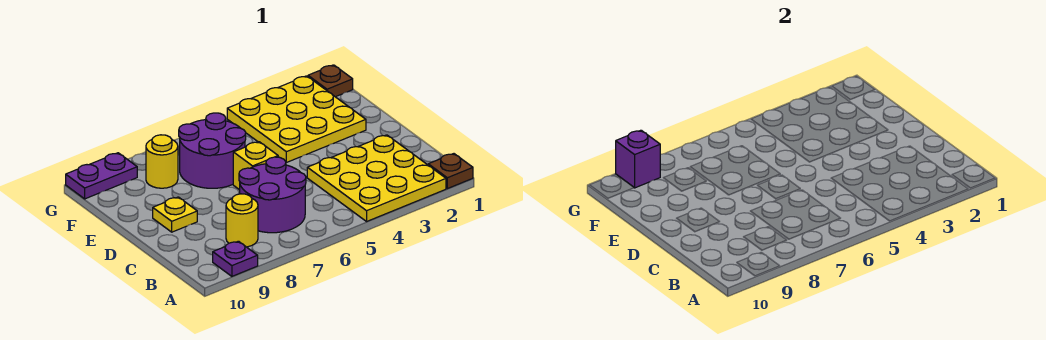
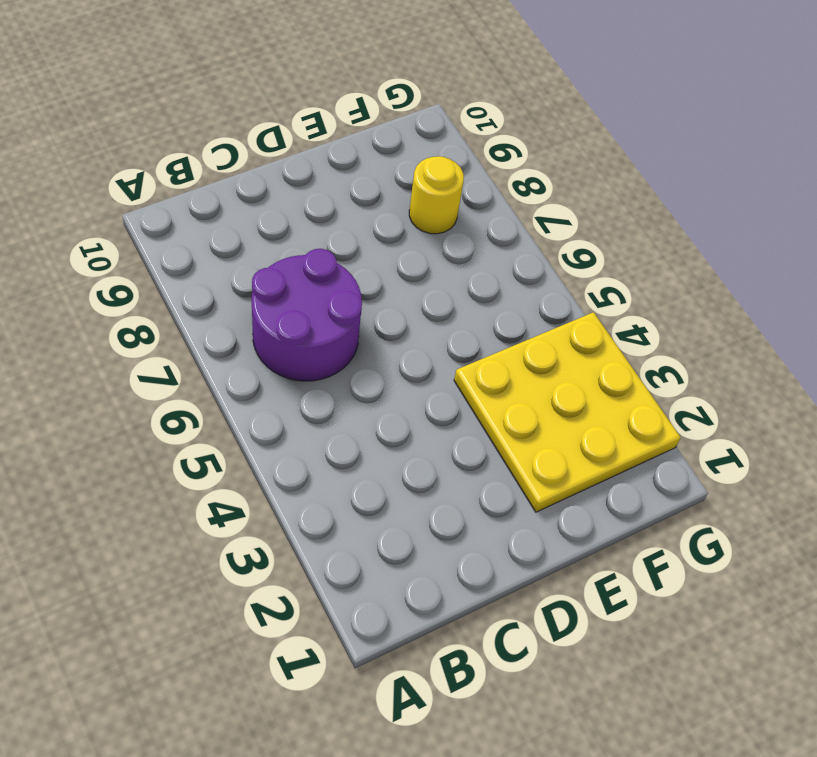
none -> brown plate A1 level 1
none -> yellow plate A2:C4 level 1
none -> purple plate A9 level 1

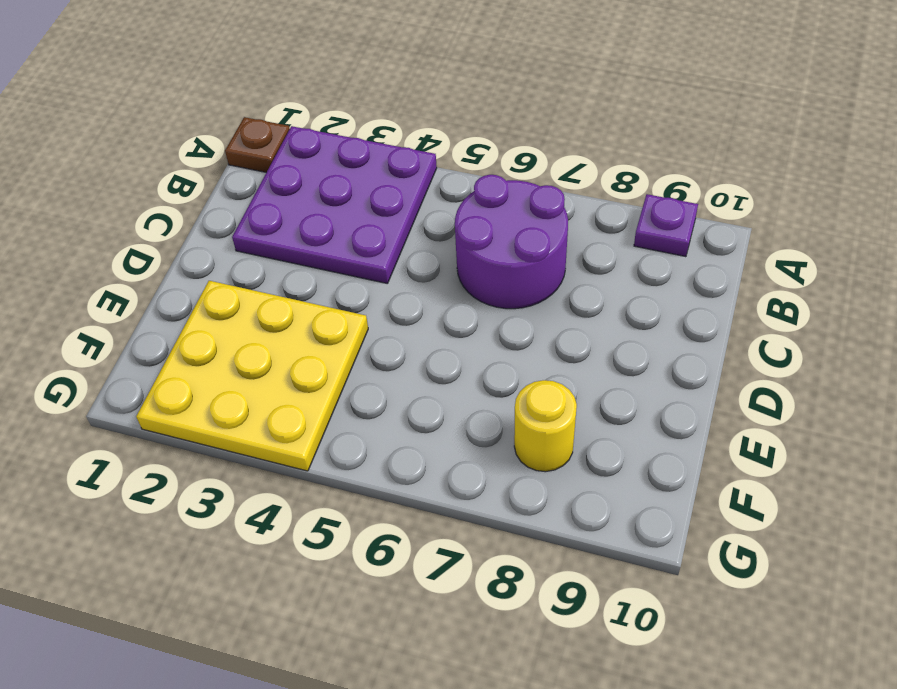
purple plate A2:C4 level 1 -> yellow plate A2:C4 level 1
none -> yellow round brick B8 level 1
none -> yellow brick D6 level 1
none -> yellow plate D9 level 1

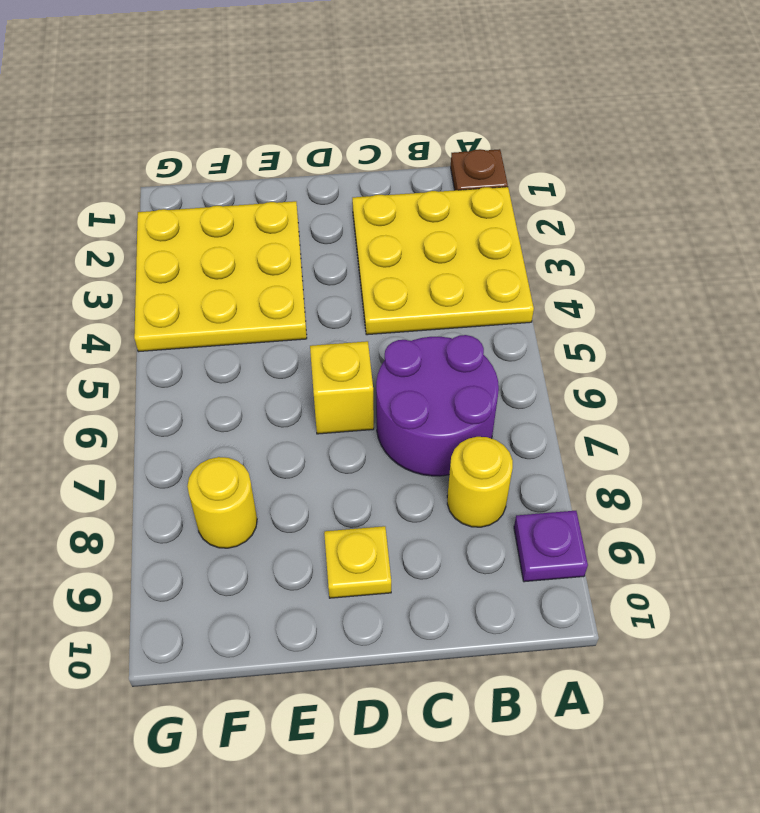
none -> purple round brick E6:F7 level 1
none -> brown plate G1 level 1
none -> purple plate G9:G10 level 1

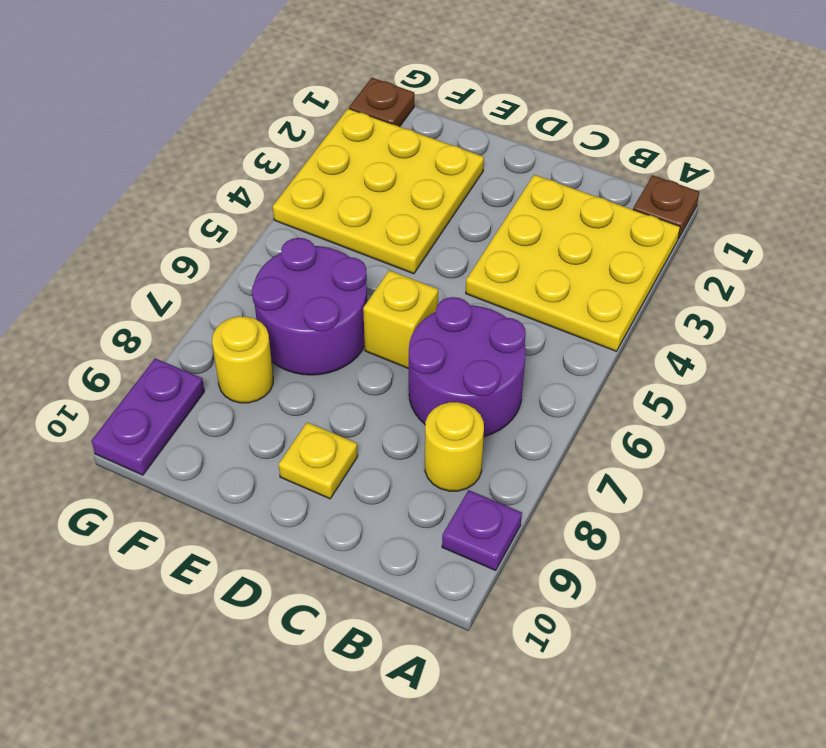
none -> purple brick G9 level 2

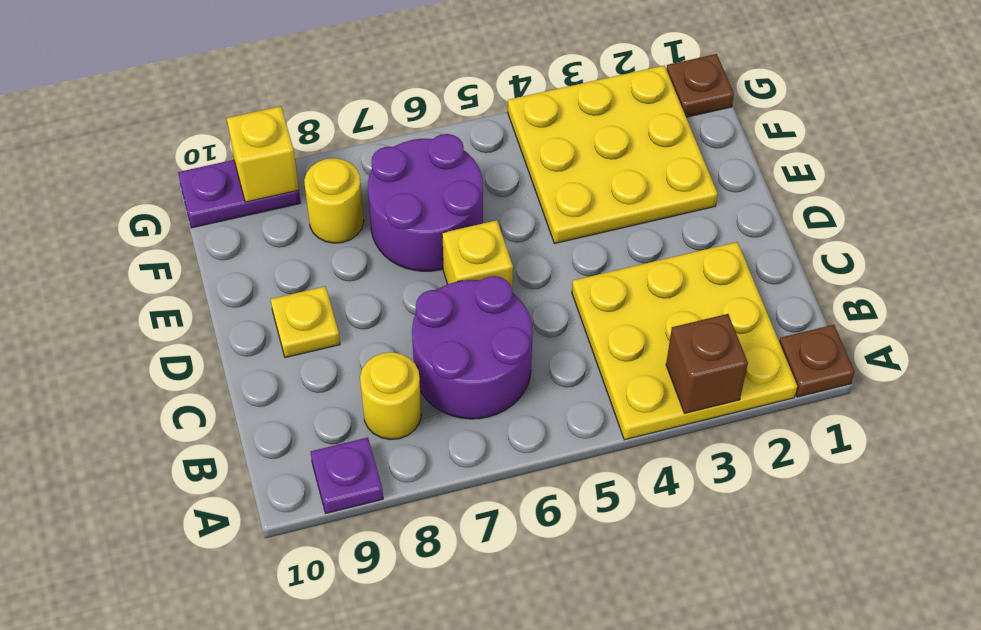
brown brick A3 level 2 -> none
yellow brick G9 level 2 -> purple brick G9 level 2

